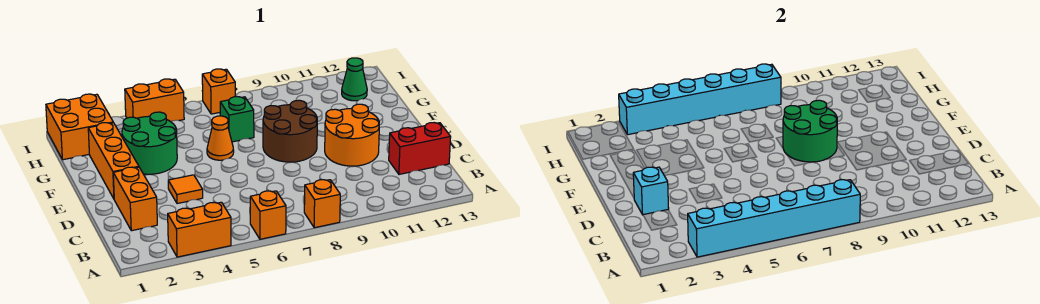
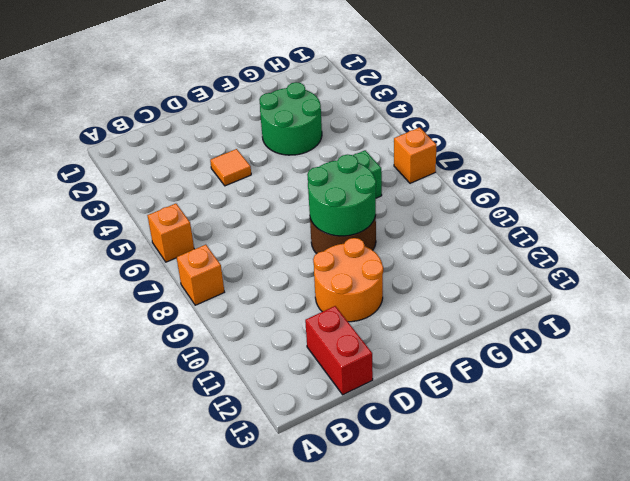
none -> orange brick A3:A4 level 1
none -> orange brick C2:D2 level 1
none -> orange brick E2:G2 level 1

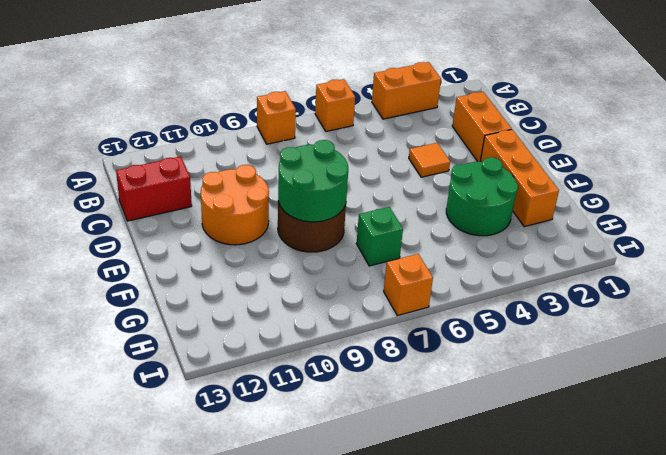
none -> orange cone F6 level 1
none -> orange brick H1:I2 level 1
none -> green cone H12 level 1

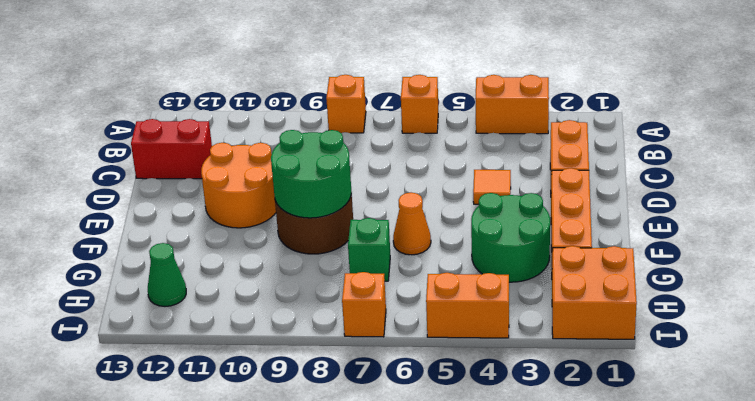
none -> cyan brick A3:A8 level 2
none -> cyan brick D2 level 2
none -> cyan brick I3:I8 level 2

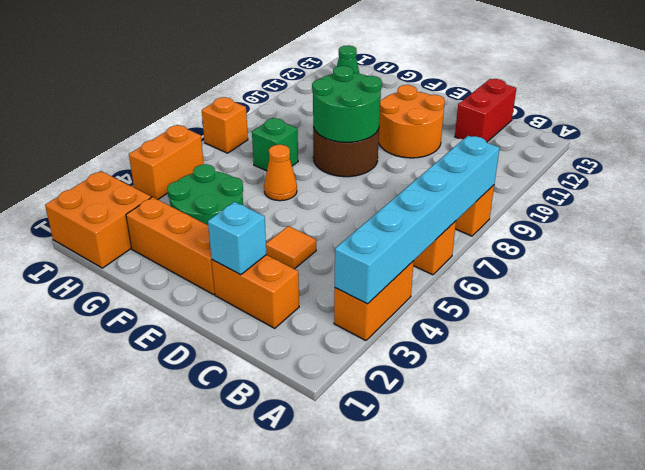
none -> cyan brick I3:I8 level 2

